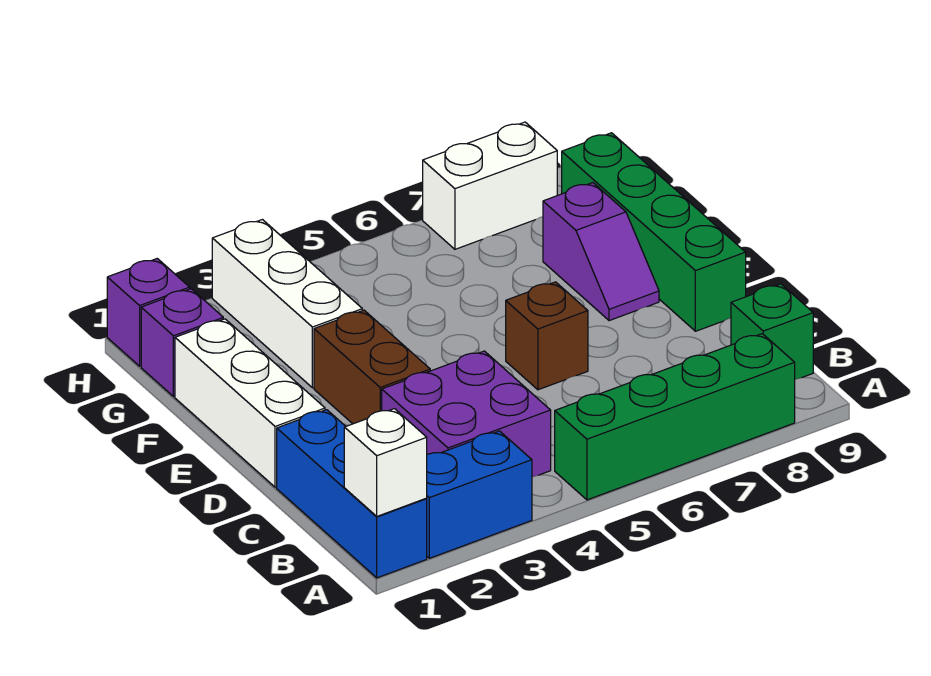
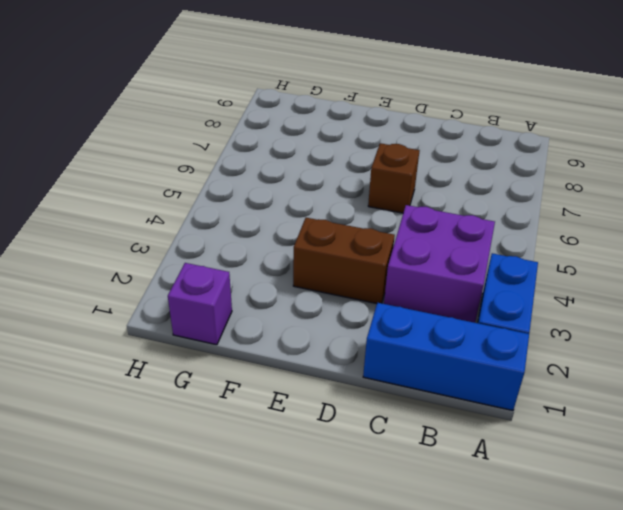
none -> green brick A5:A8 level 1
none -> green brick B9 level 1
none -> white brick D1:F1 level 1

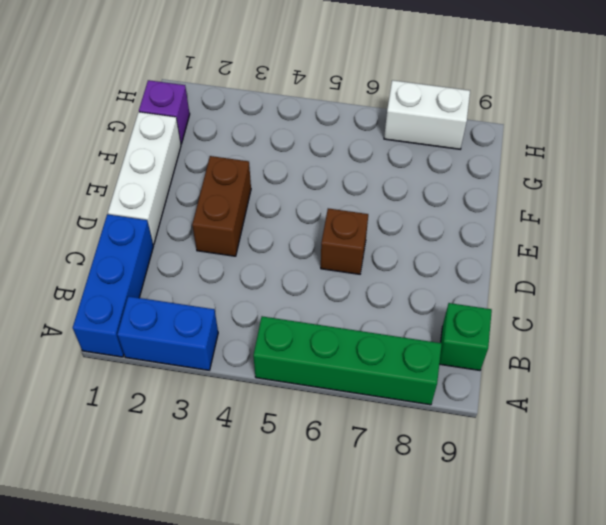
none -> purple brick B3:C4 level 1
none -> green brick D9:G9 level 1
none -> purple slope E8:F8 level 1 top F

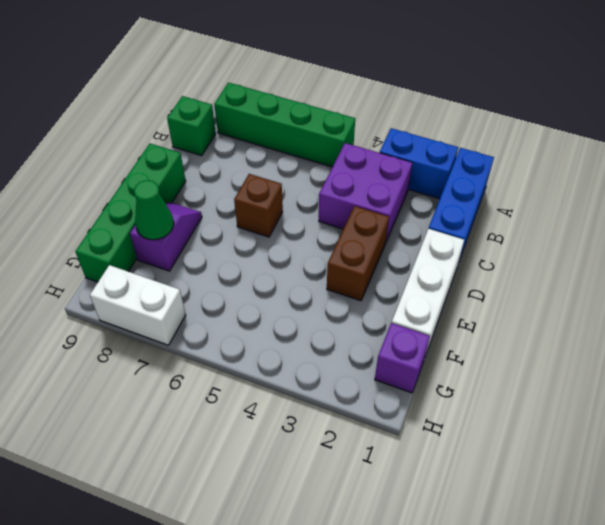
green cone F8 level 2 -> none
none -> white brick F3:H3 level 1
none -> purple brick H1 level 1
none -> white brick A1 level 2

